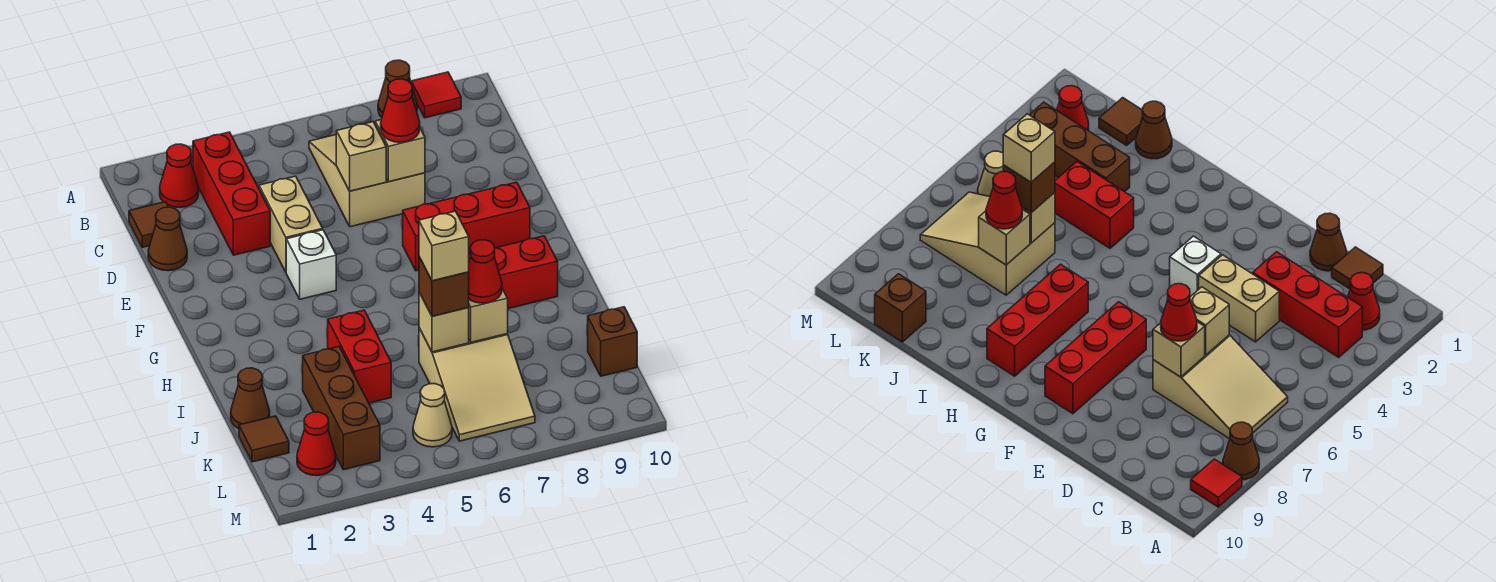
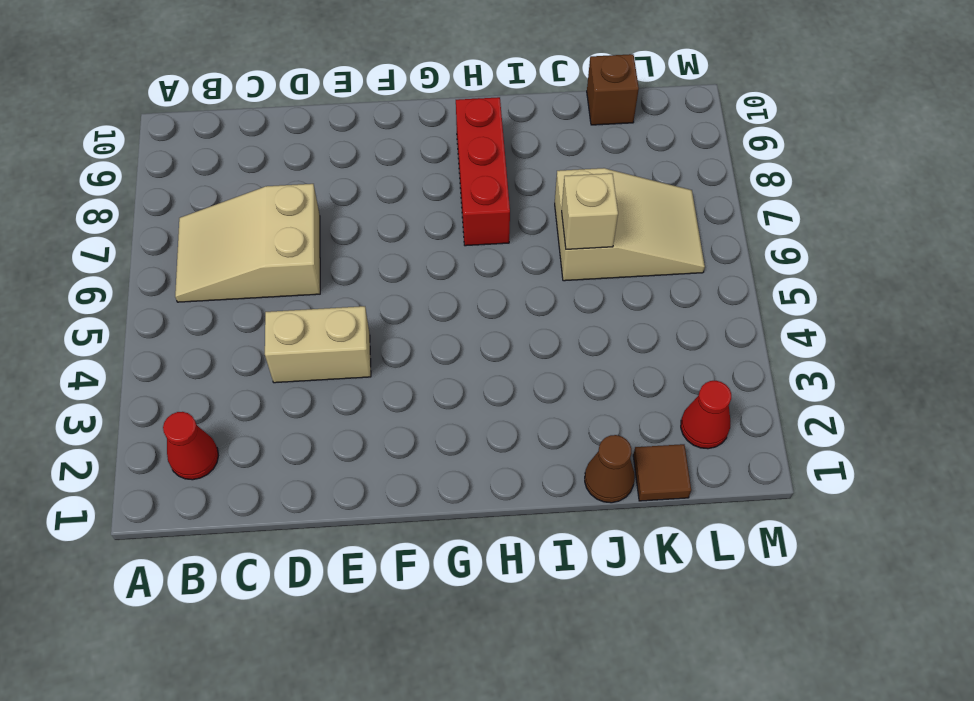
none -> brown cone A8 level 1
none -> red tile A9 level 1
none -> red brick B3:D3 level 1

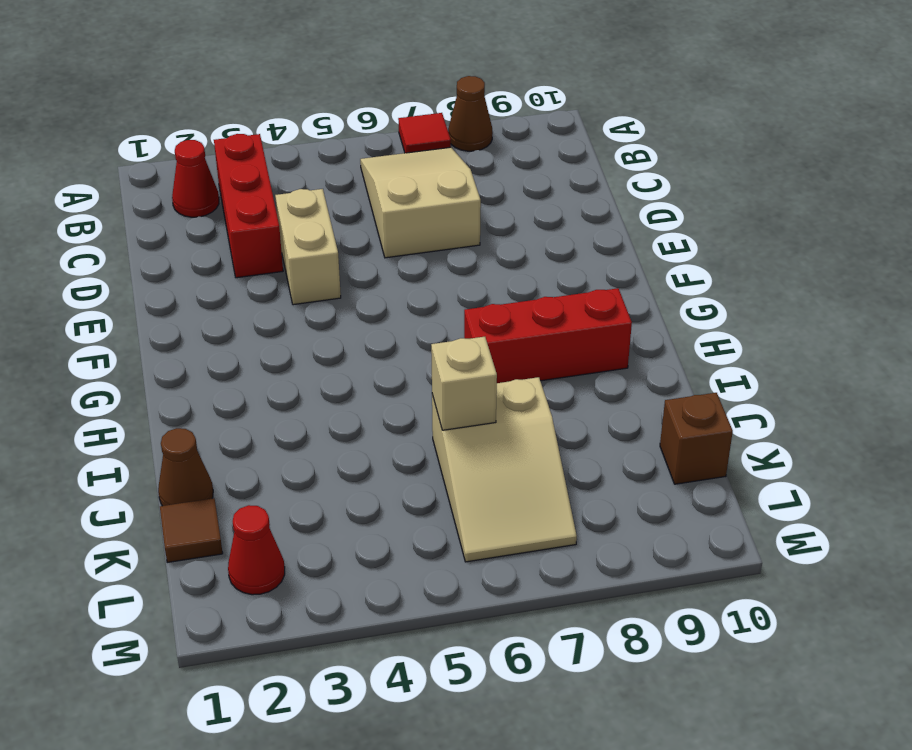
red tile A7 level 1 -> red tile A9 level 1
none -> brown tile C1 level 1
none -> brown cone D1 level 1
none -> white brick F4 level 1

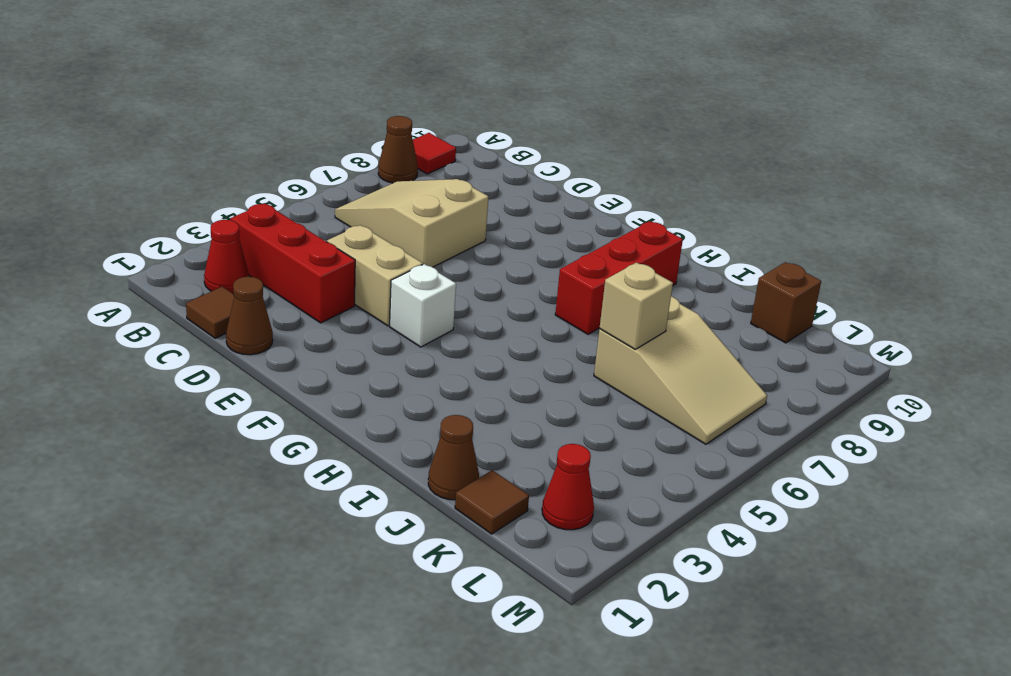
none -> red brick F7:F9 level 1
none -> red brick I4:J4 level 1
none -> brown brick J3:L3 level 1

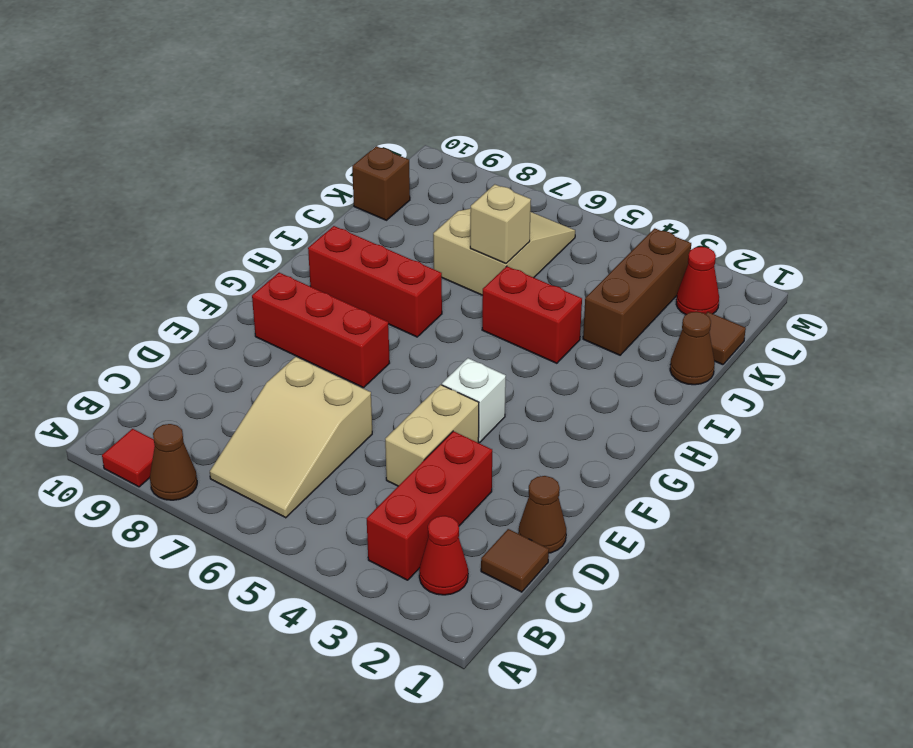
red brick I4:I5 level 1 -> red brick I4:J4 level 1
none -> tan cone L5 level 1
none -> tan brick D6 level 2
none -> tan brick D7 level 2

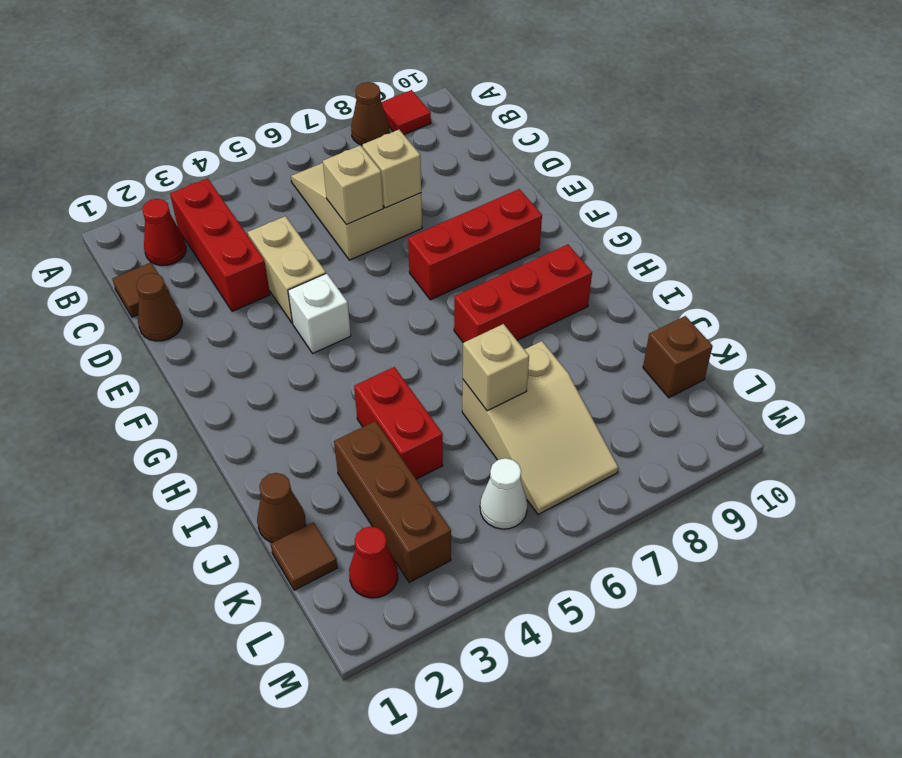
white cone L5 level 1 -> tan cone L5 level 1
none -> tan brick J7 level 2
none -> red cone D7 level 3
none -> brown brick J6 level 3

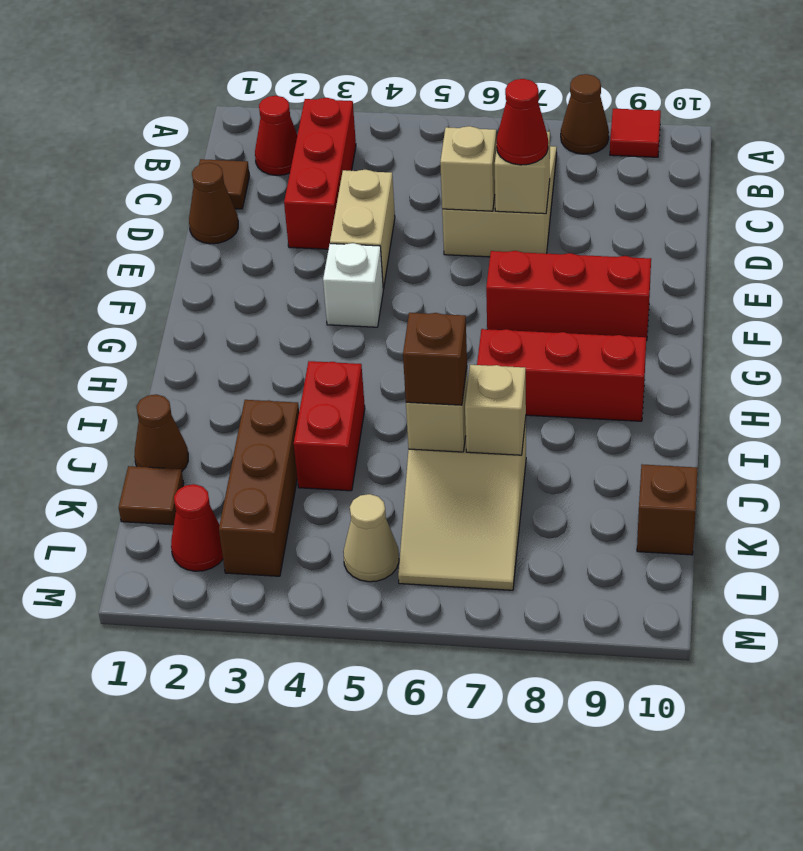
none -> red cone J7 level 3
none -> tan brick J6 level 4

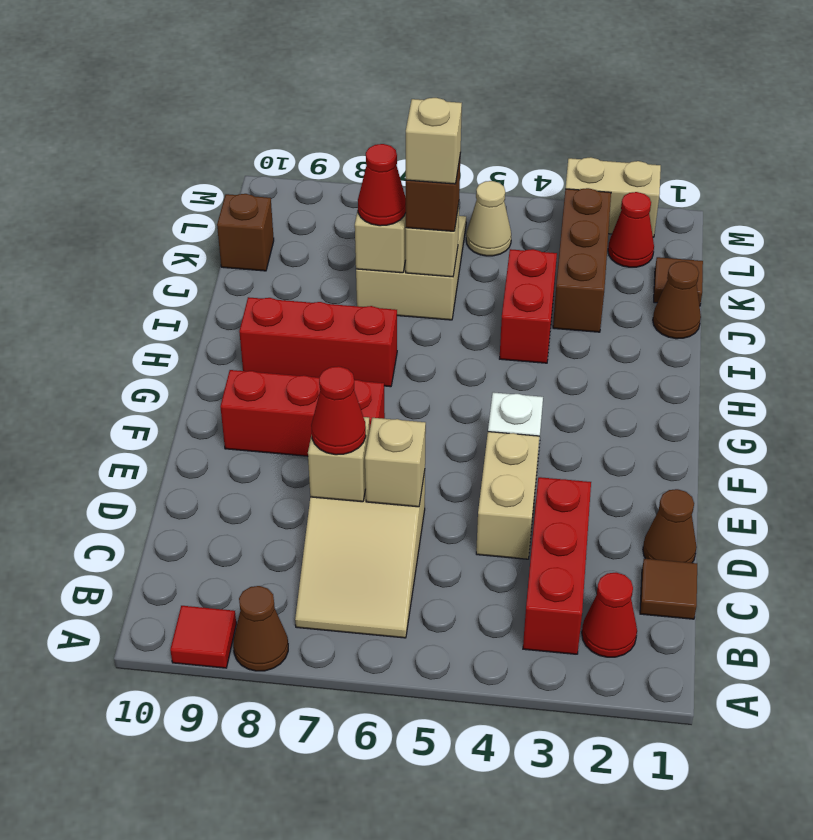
tan brick M2:M3 level 1 -> none

